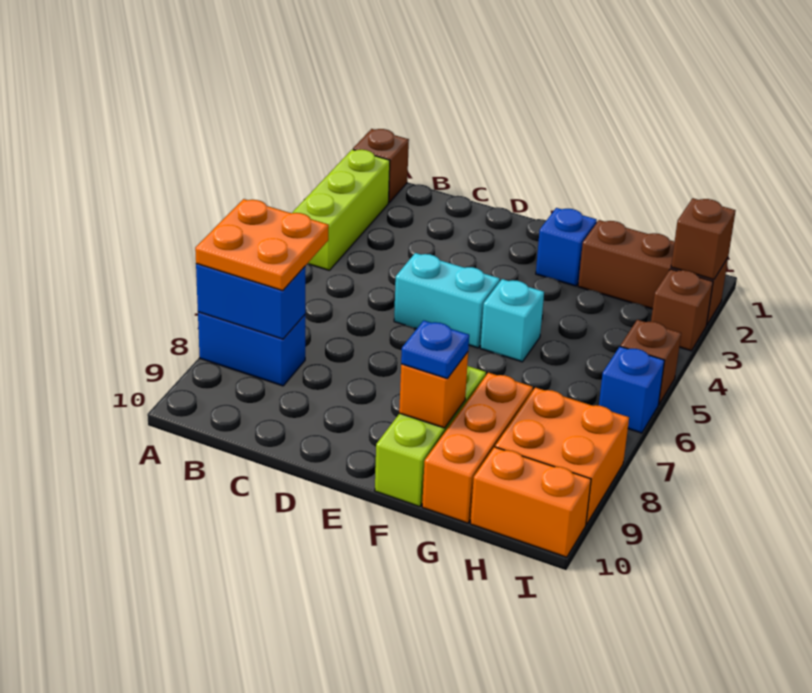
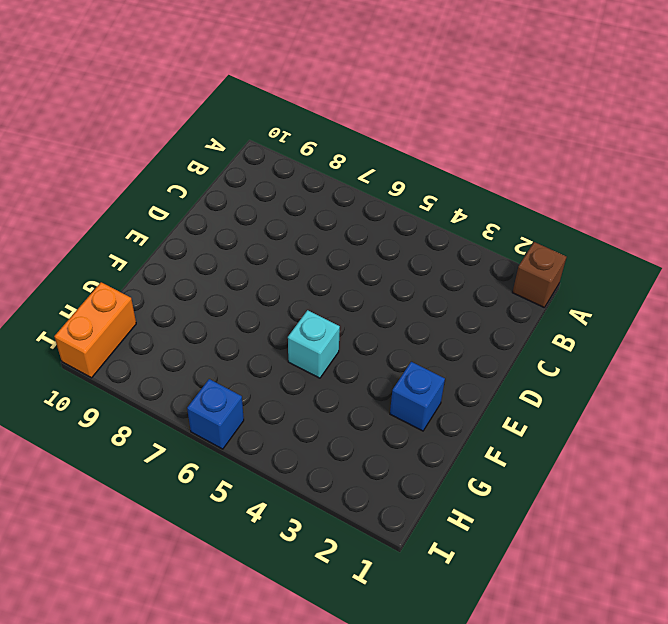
none -> lime brick A2:A4 level 1
none -> blue brick A8:B8 level 1
none -> cyan brick D5:E5 level 1

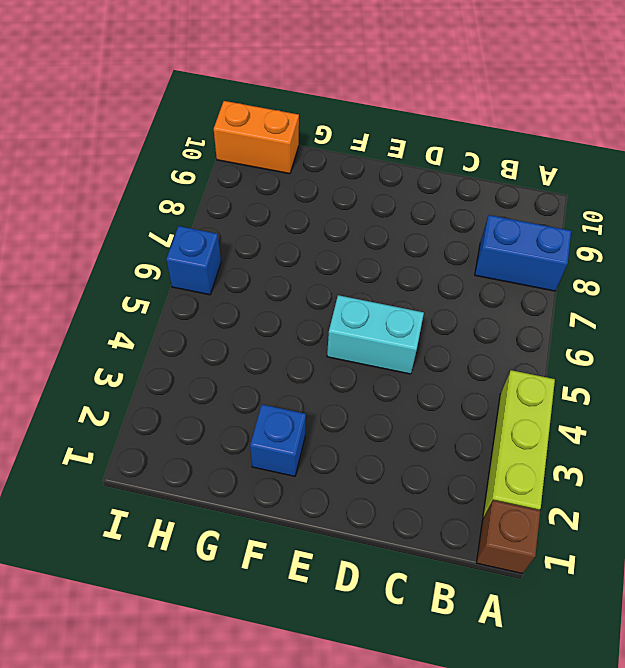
none -> cyan brick F5 level 1
none -> lime brick F8:F10 level 1
none -> brown brick G2:I2 level 1

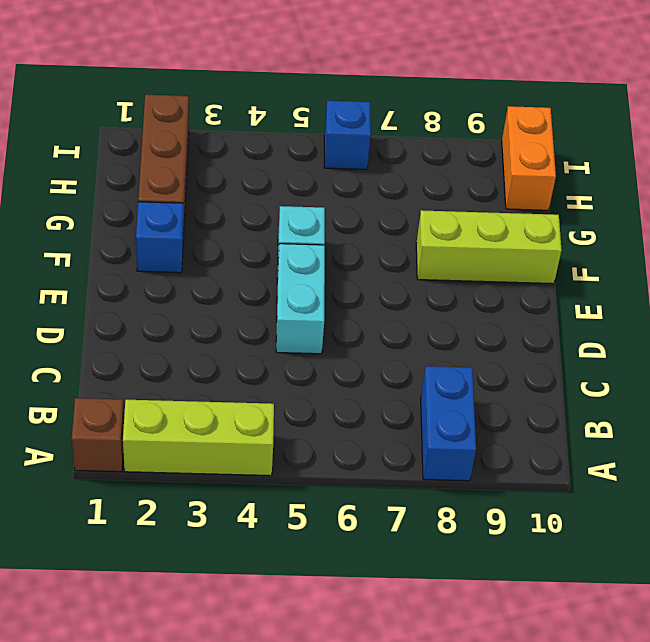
none -> orange brick G8:G10 level 1
none -> orange brick H8:I9 level 1
none -> brown brick I3 level 1

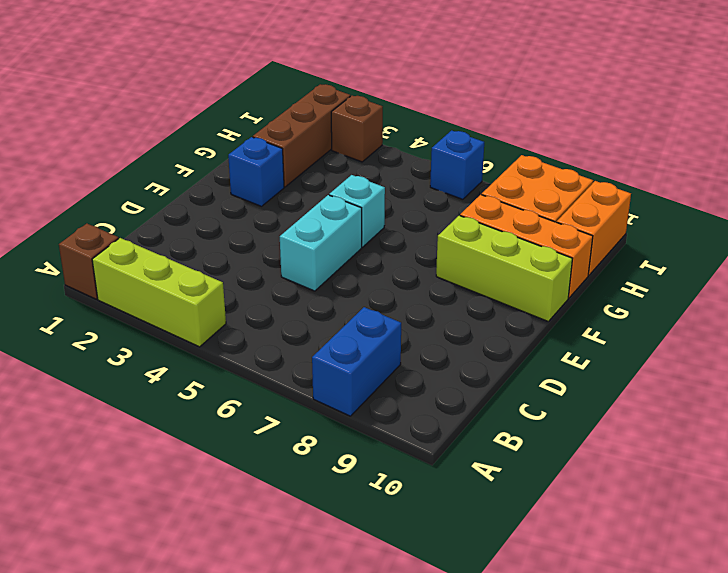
none -> brown brick I5 level 1
none -> blue brick A8:B8 level 2
none -> orange brick F9 level 2

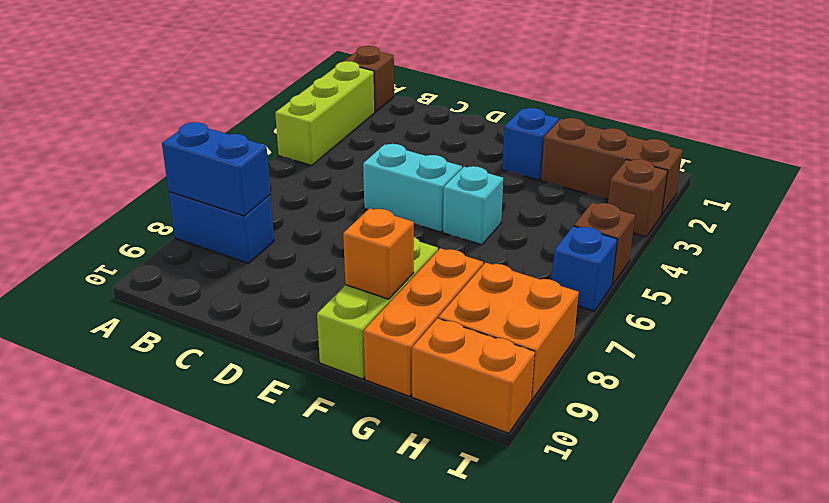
none -> brown brick I2 level 2
none -> orange plate A7:B8 level 3
none -> blue plate F9 level 3

